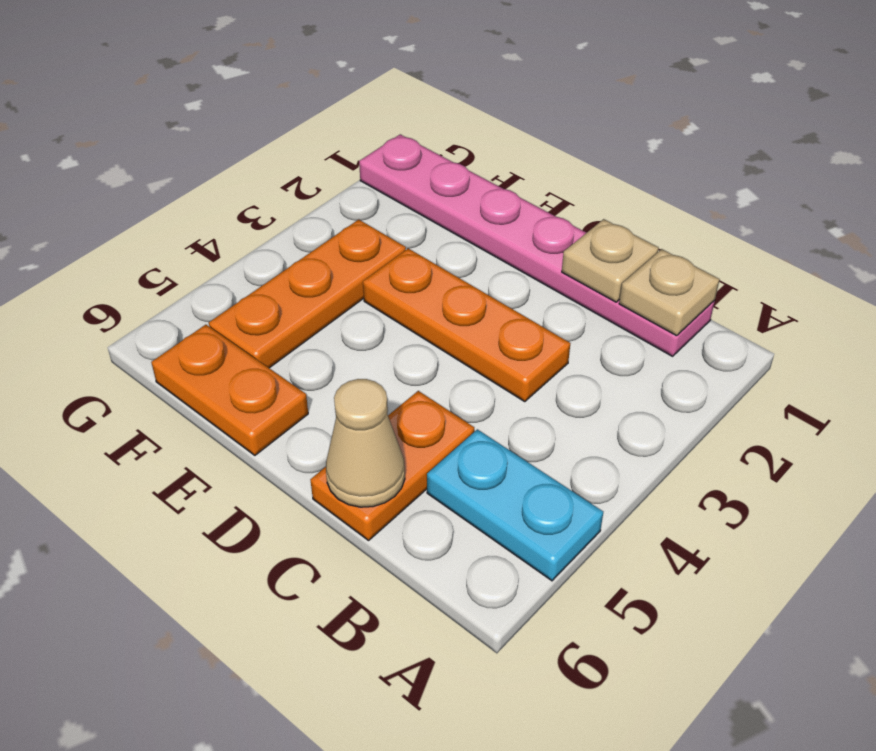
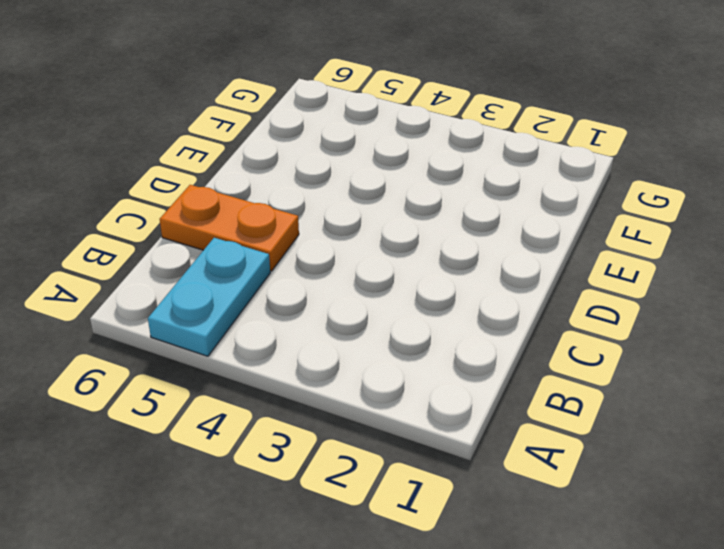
none -> pink plate B1:G1 level 1
none -> orange plate C3:E3 level 1

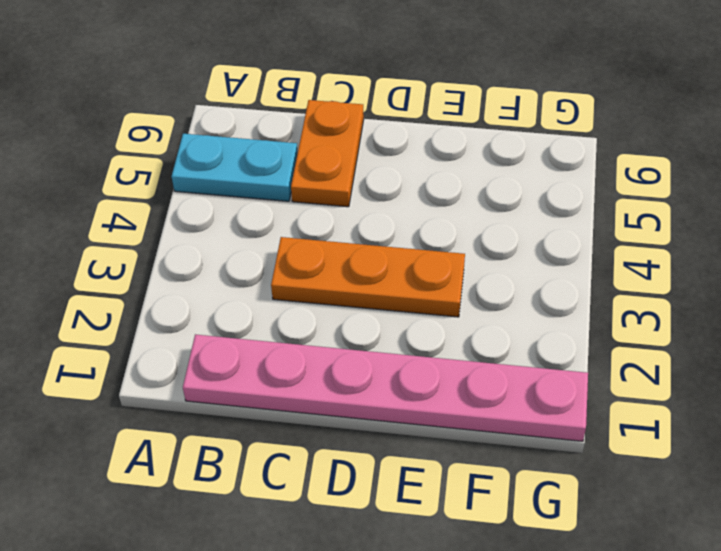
none -> orange plate E6:F6 level 1
none -> orange plate F3:F5 level 1

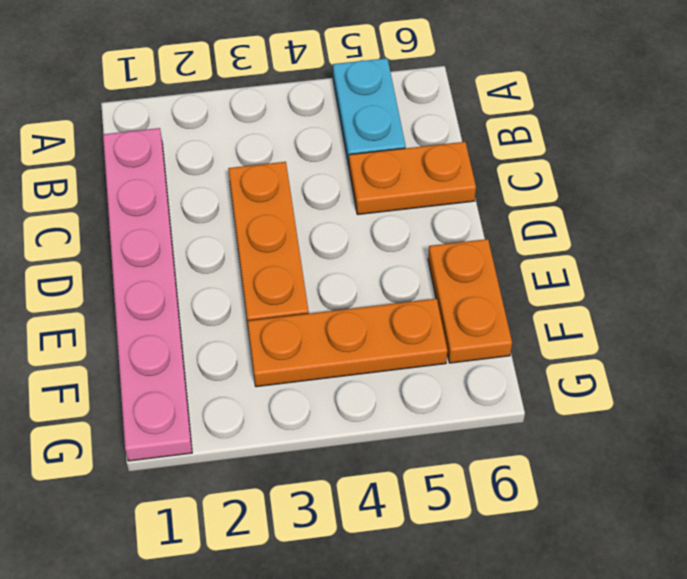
none -> tan plate B1 level 2
none -> tan plate C1 level 2

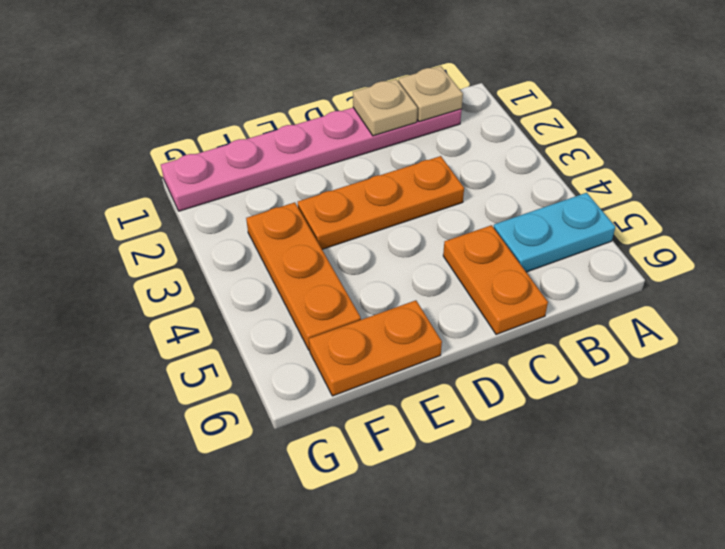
none -> tan cone C6 level 2

